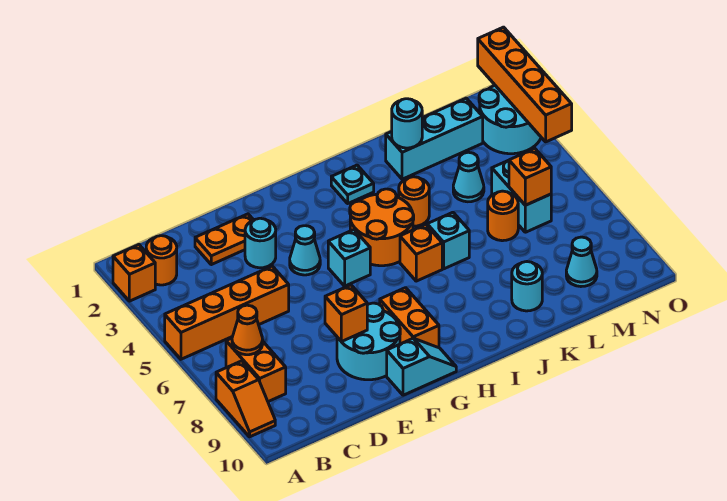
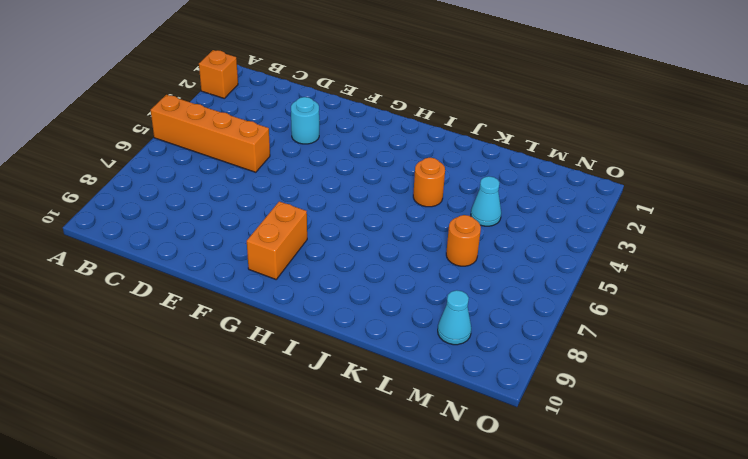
none -> orange slope A8:A9 level 1 top 8
none -> orange round brick B2 level 1
none -> orange brick B7:B8 level 1

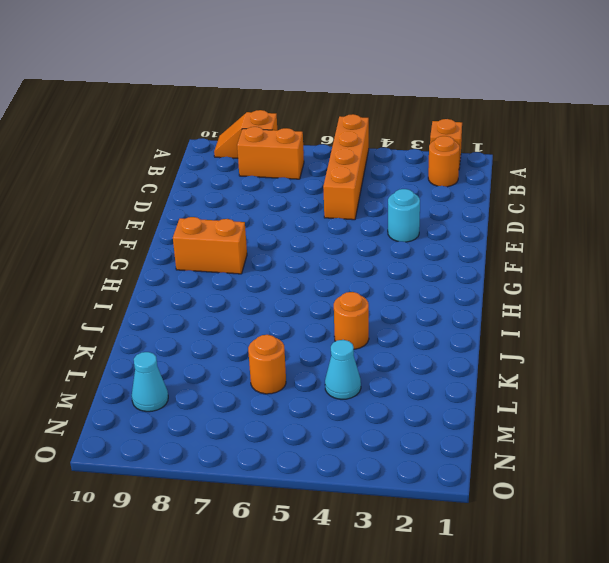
none -> orange plate D2:E2 level 1
none -> cyan round brick E8:F9 level 1
none -> cyan cone F4 level 1

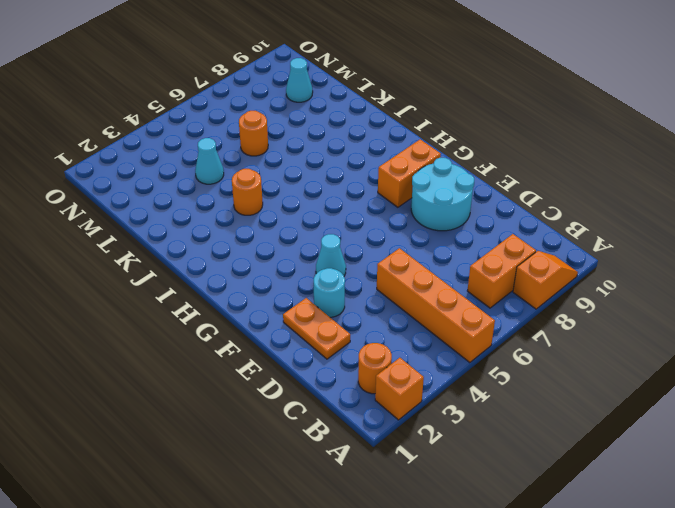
none -> cyan slope F10:G10 level 1 top F
none -> cyan brick G5 level 1
none -> orange round brick H4:I5 level 1

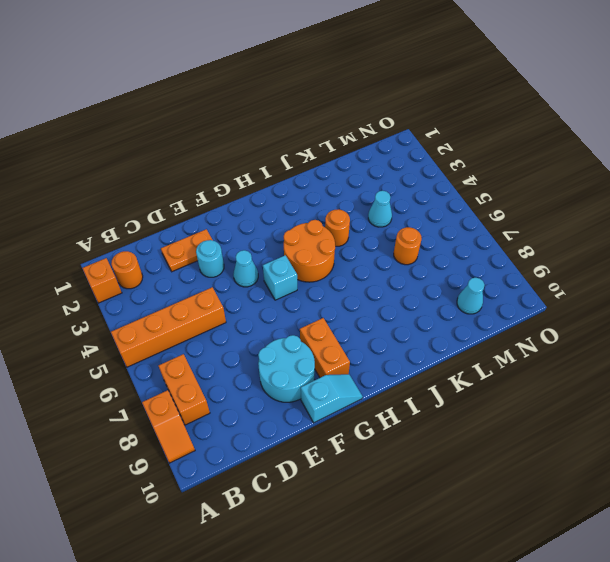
none -> cyan plate I2 level 1
none -> orange brick I6 level 1
none -> cyan brick J6 level 1

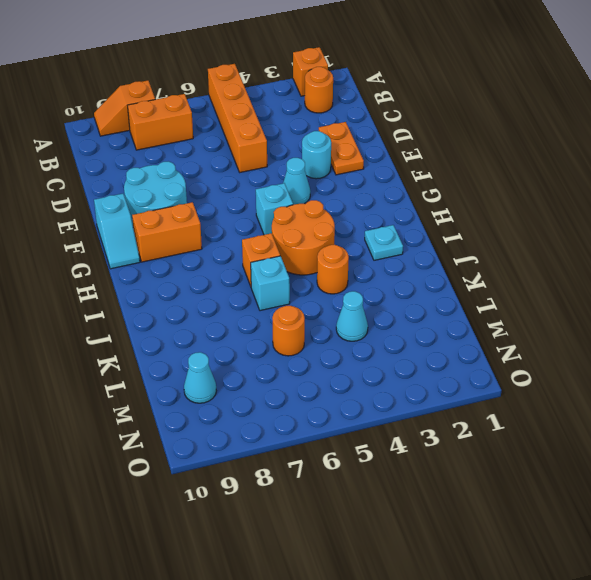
none -> cyan brick K2:M2 level 1
none -> cyan round brick K9 level 1
none -> cyan brick M5:M6 level 1

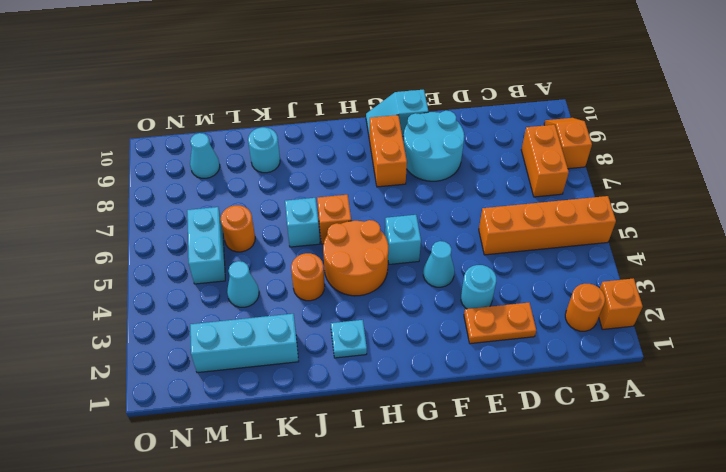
none -> cyan round brick N2:O3 level 1
none -> orange cone B7 level 2
none -> orange brick E8 level 2

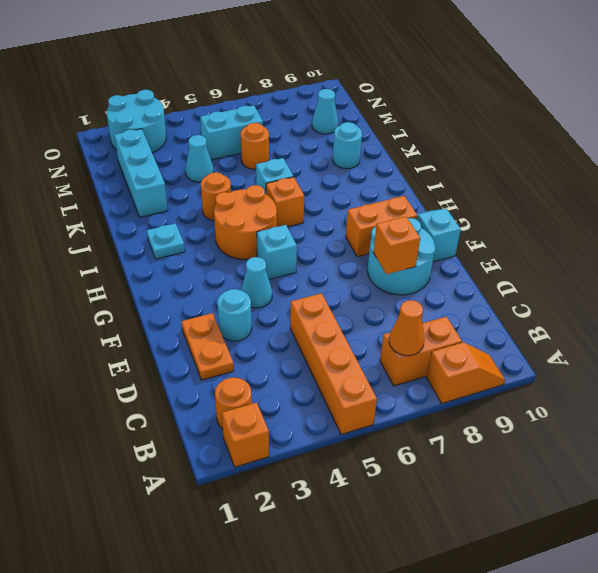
none -> cyan round brick K2 level 2
none -> orange brick M6 level 2
none -> orange brick O1:O4 level 2

